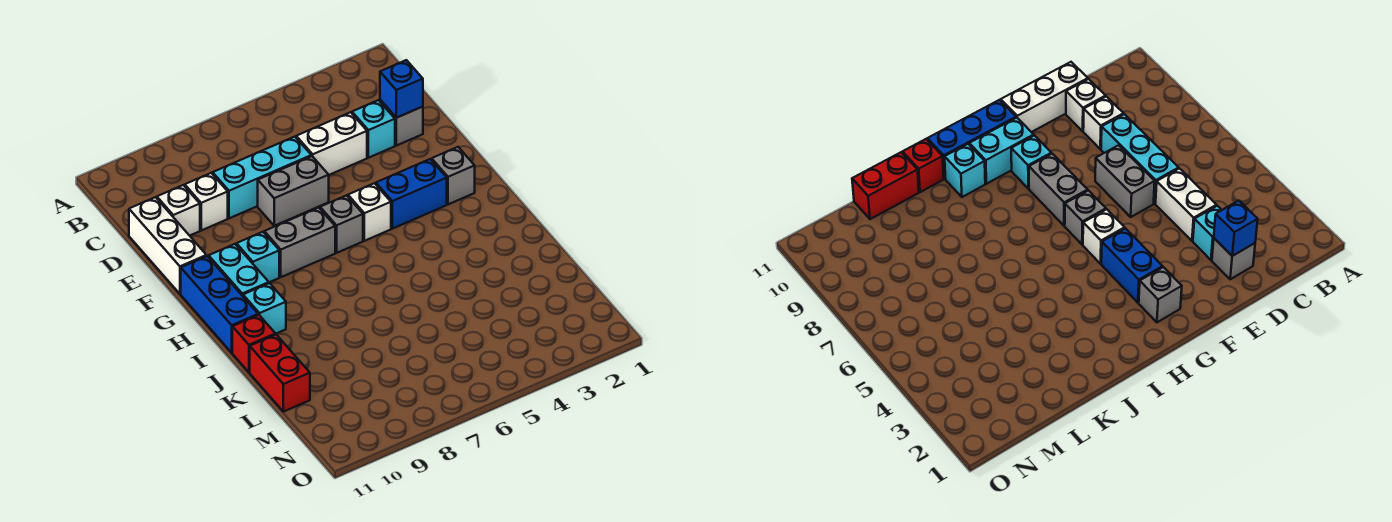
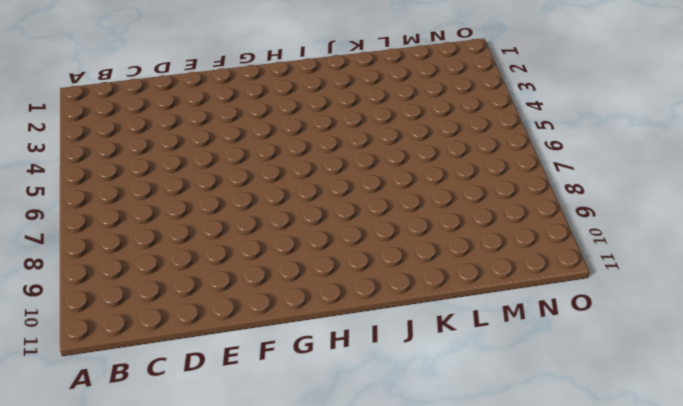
none -> grey brick D2 level 1
none -> cyan brick D3 level 1
none -> white brick D4:D5 level 1

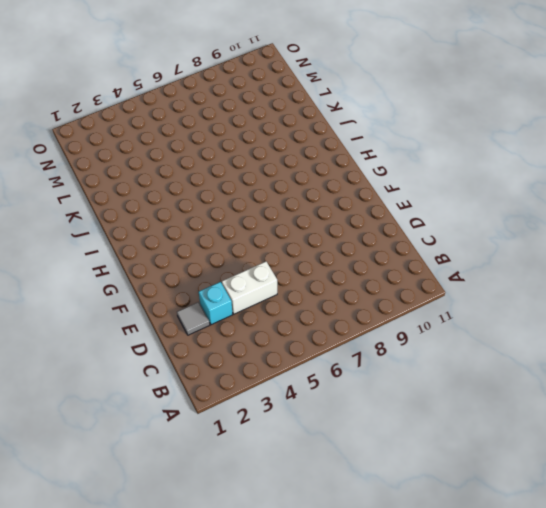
grey tile D2 level 1 -> grey brick D2 level 1
none -> cyan brick D6:D8 level 1
none -> white brick D9 level 1
none -> white brick D10 level 1

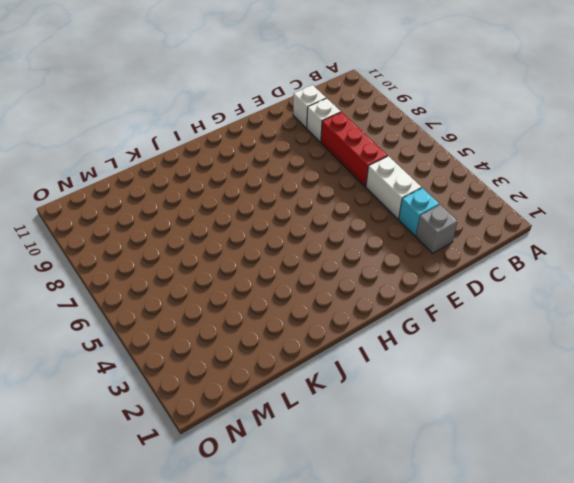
red brick D6:D8 level 1 -> cyan brick D6:D8 level 1
none -> white brick D11:F11 level 1
none -> grey brick E6:E7 level 1
none -> grey brick G2 level 1

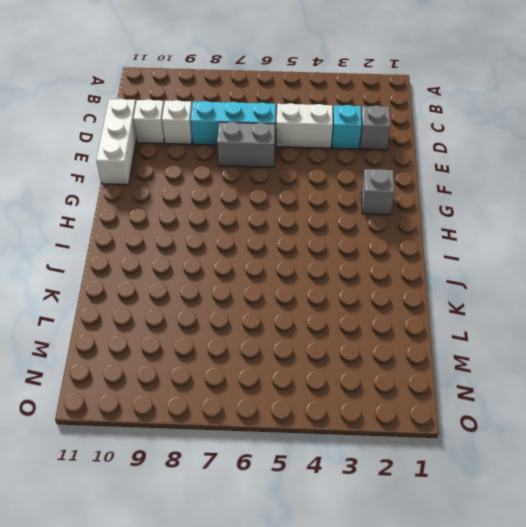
none -> blue brick G3:G4 level 1
none -> white brick G5 level 1
none -> grey brick G6 level 1

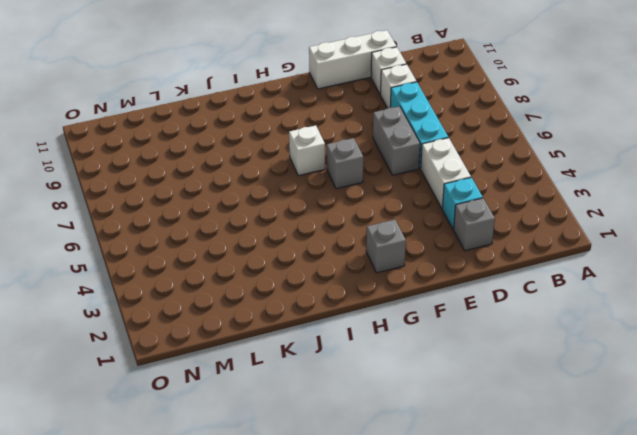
white brick H7 level 1 -> white brick G5 level 1
none -> blue brick G3:G4 level 1
none -> grey brick G7:G8 level 1
none -> cyan brick G9 level 1

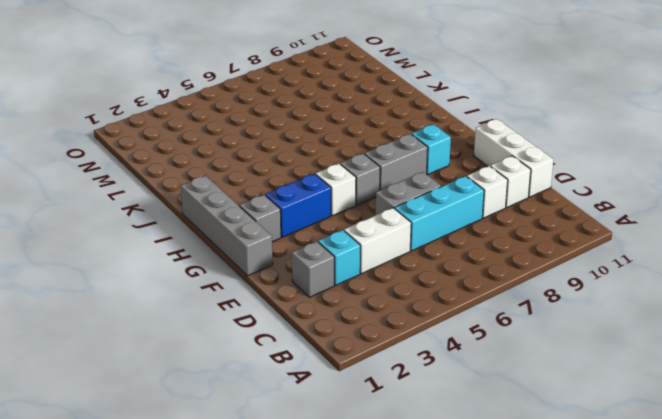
grey brick F1:I1 level 1 -> none
none -> cyan brick G10:H10 level 1
none -> blue brick G11:I11 level 1
none -> cyan brick I10 level 1

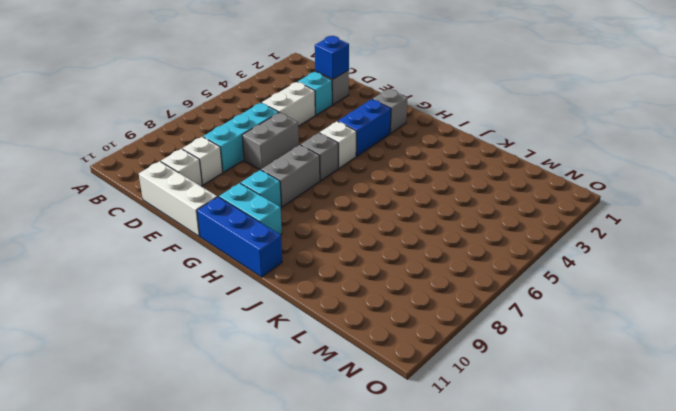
none -> cyan brick I10 level 1
none -> red brick J11 level 1
none -> red brick K11:L11 level 1

